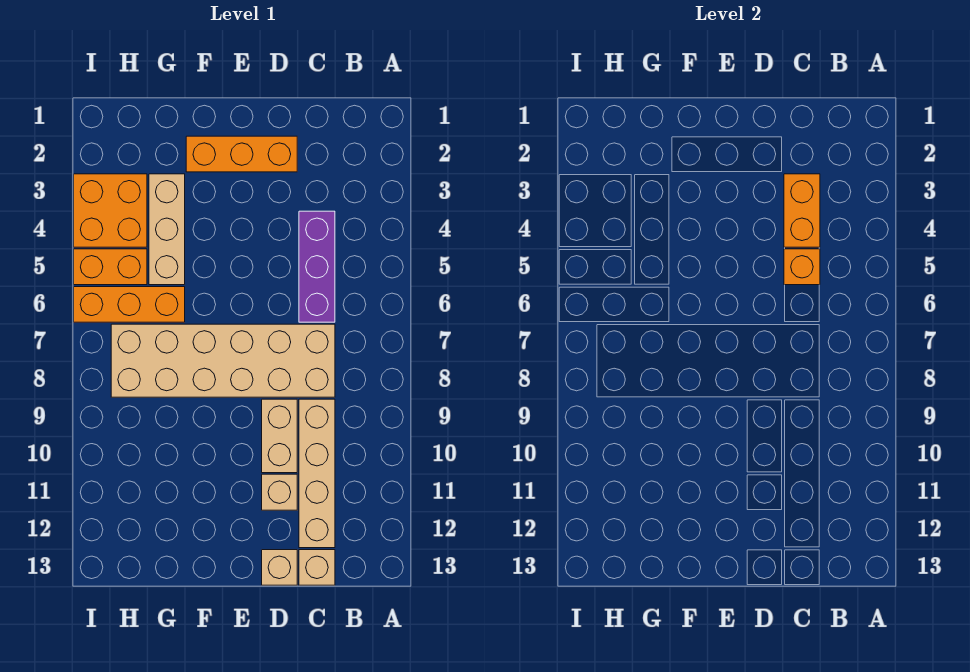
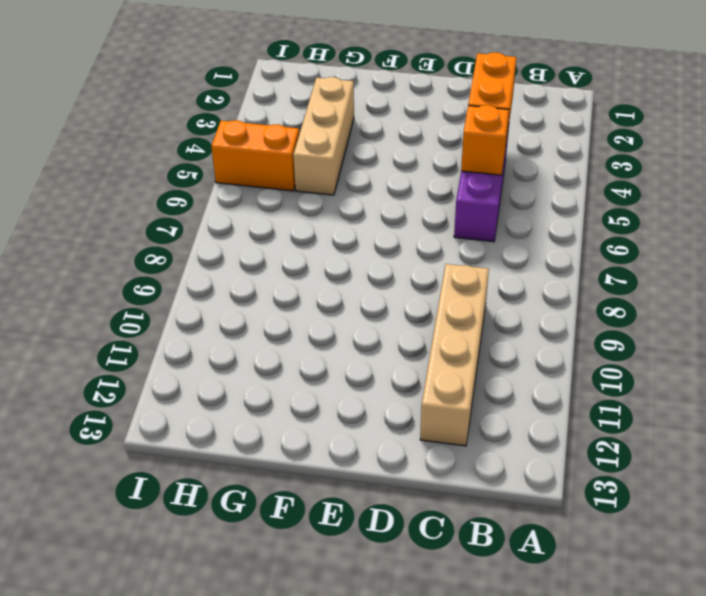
none -> tan brick C7:H8 level 1
none -> tan brick C13 level 1
none -> orange brick D2:F2 level 1

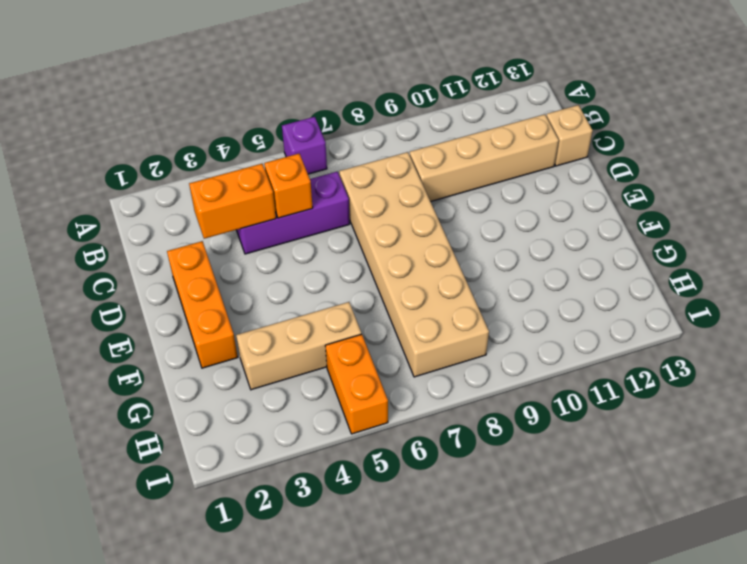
purple brick A6 level 1 -> none
none -> tan brick D9:D10 level 1
none -> tan brick D11 level 1
none -> tan brick D13 level 1

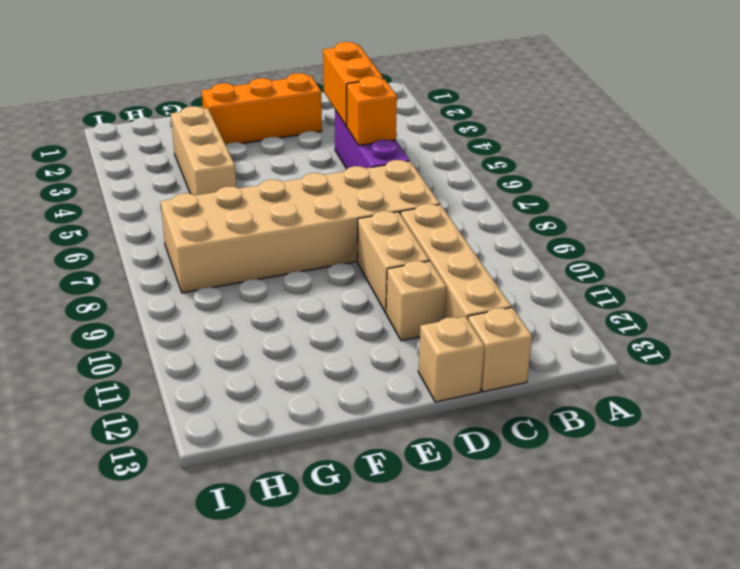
none -> orange brick G6:I6 level 1
none -> orange brick H3:I4 level 1
none -> orange brick H5:I5 level 1

